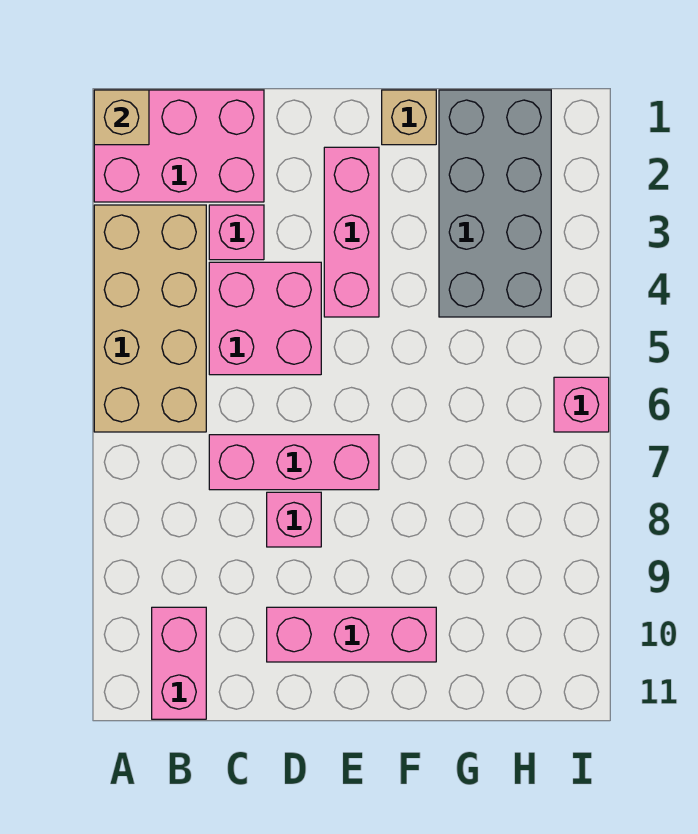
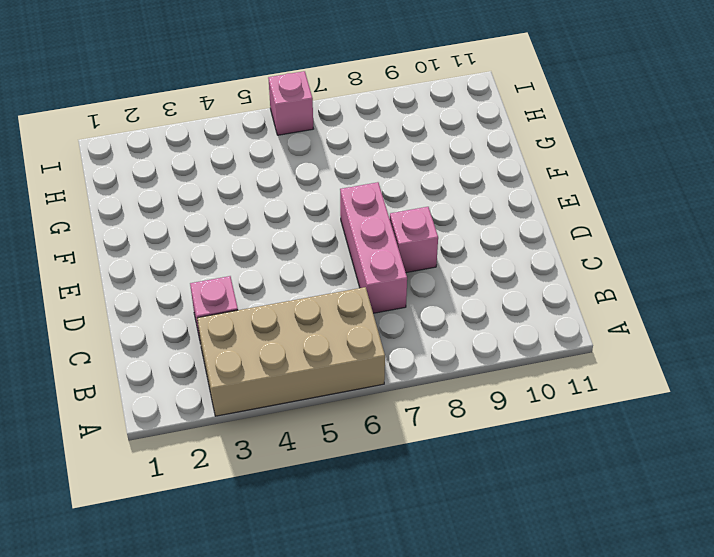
none -> pink brick A1:C2 level 1
none -> pink brick B10:B11 level 1
none -> pink brick C4:D5 level 1

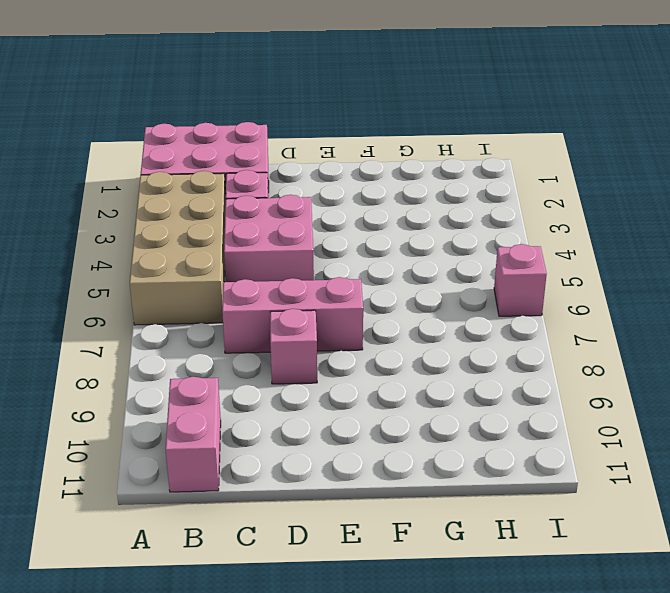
none -> pink brick D10:F10 level 1
none -> pink brick E2:E4 level 1
none -> tan brick F1 level 1

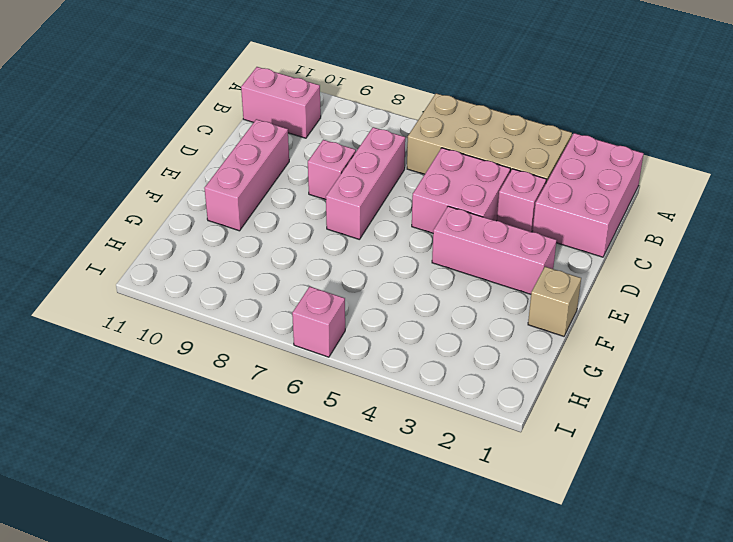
none -> grey brick G1:H4 level 1
none -> tan brick A1 level 2

